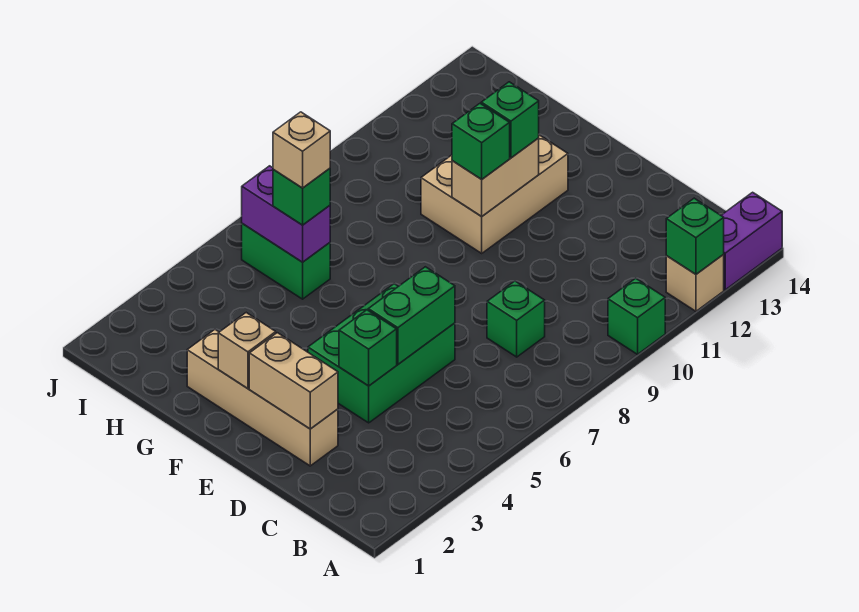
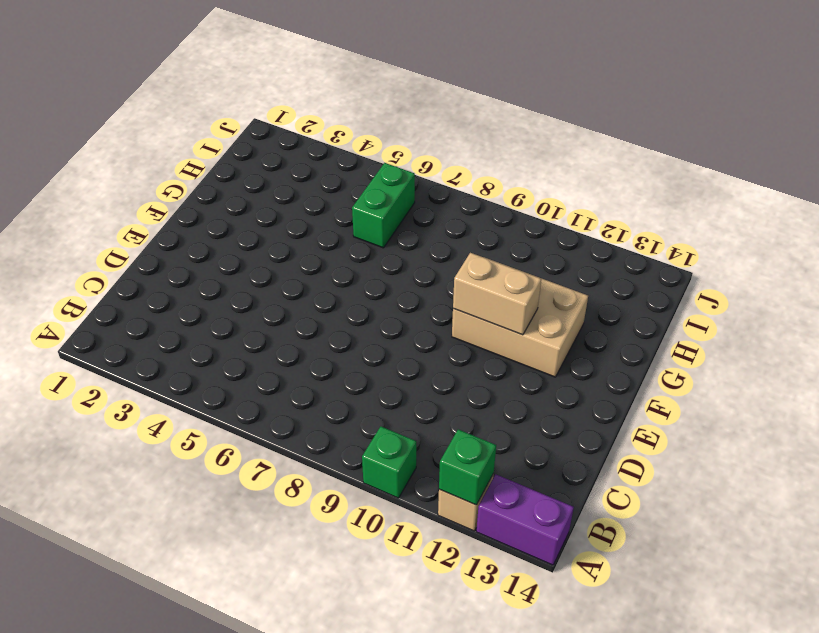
none -> green brick C8 level 1
none -> tan brick D2:G2 level 1
none -> green brick D4:E6 level 1

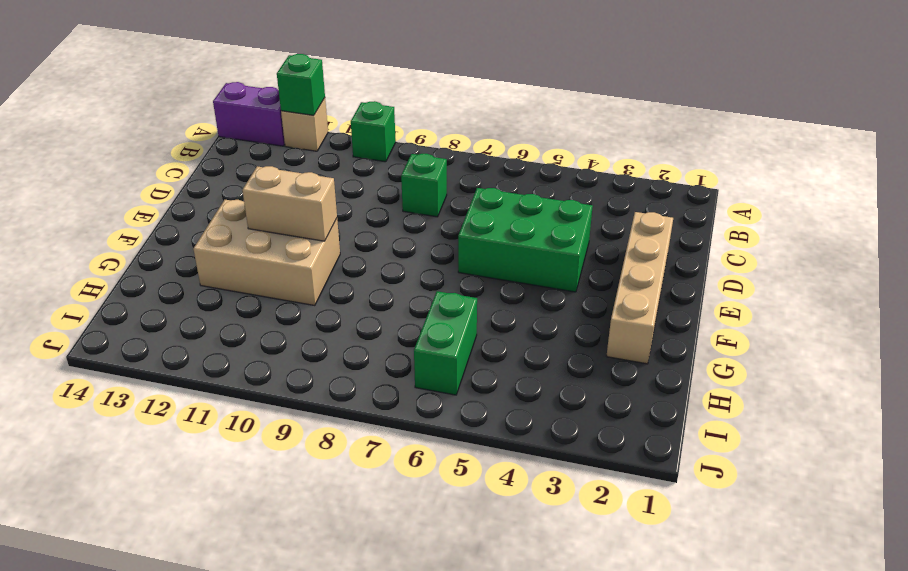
none -> tan brick D2:E2 level 2
none -> green brick D4 level 2
none -> green brick D5:D6 level 2

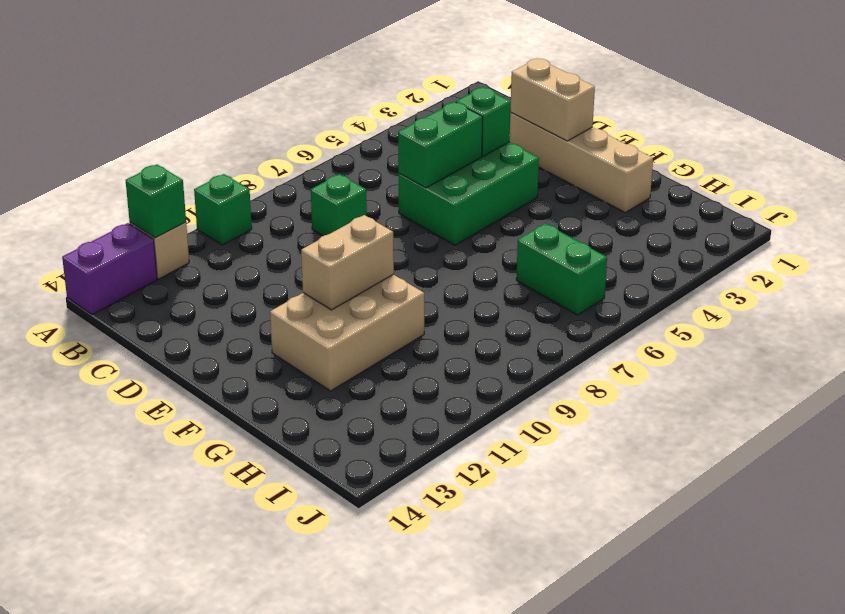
none -> tan brick F2 level 2
none -> purple brick H6:I6 level 2
none -> green brick F10 level 3

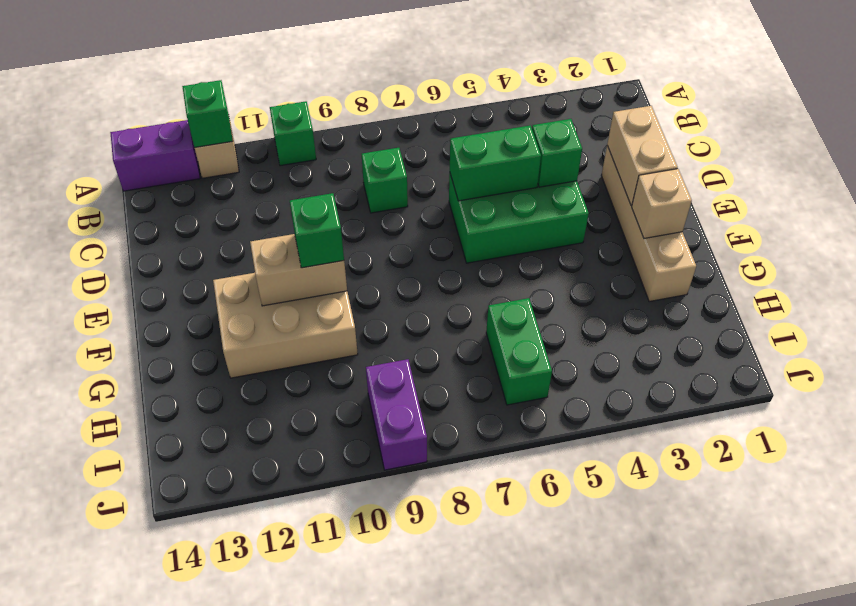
purple brick I9:J9 level 1 -> purple brick H6:I6 level 2
none -> green brick F11 level 3
none -> green brick H6 level 3
none -> tan brick H6 level 4

